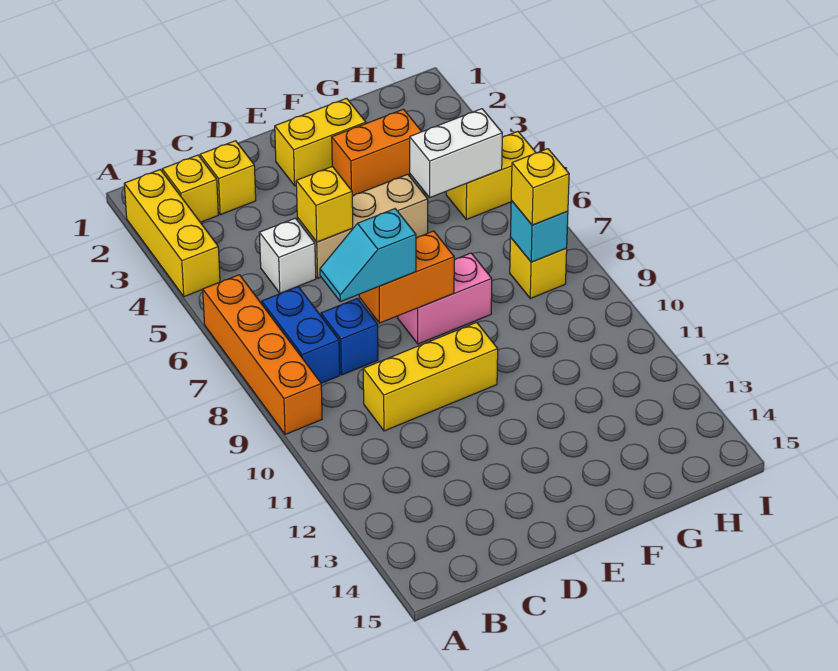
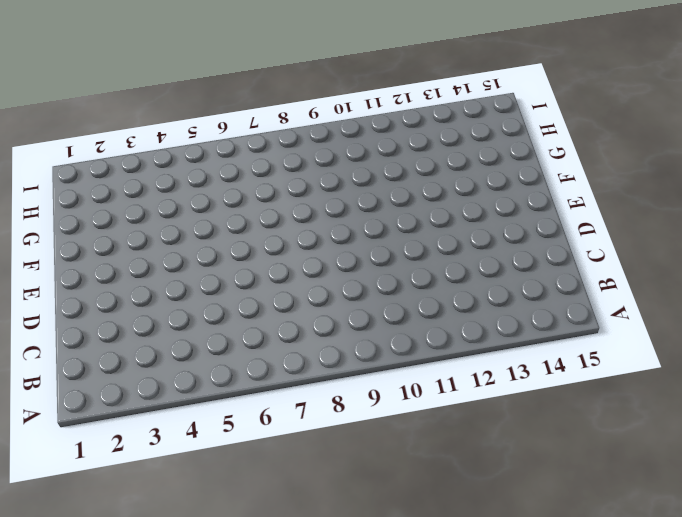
none -> yellow brick A2:A4 level 1
none -> orange brick A6:A9 level 1
none -> yellow brick B2 level 1

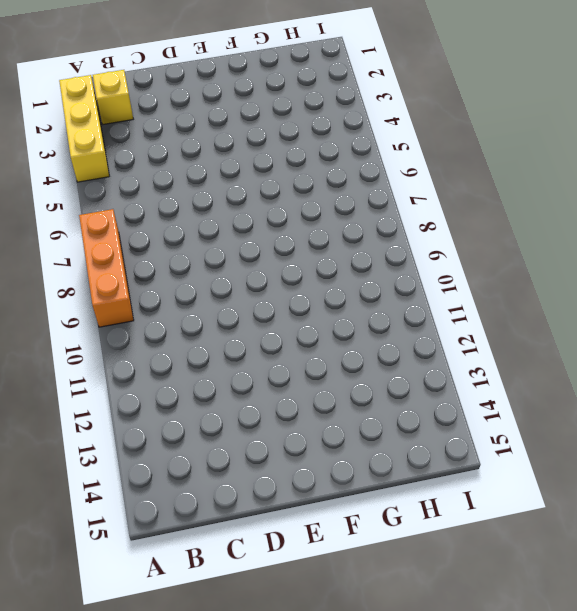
orange brick A7:A9 level 1 -> orange brick A6:A9 level 1
none -> blue brick B7:B8 level 1
none -> yellow brick C2 level 1
none -> white brick C5 level 1

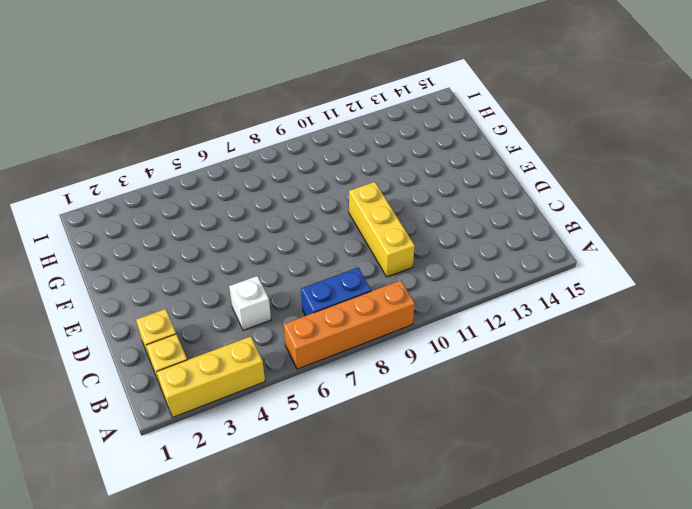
none -> blue brick C8 level 1
none -> tan brick D5:F5 level 1
none -> yellow brick E2:F2 level 1

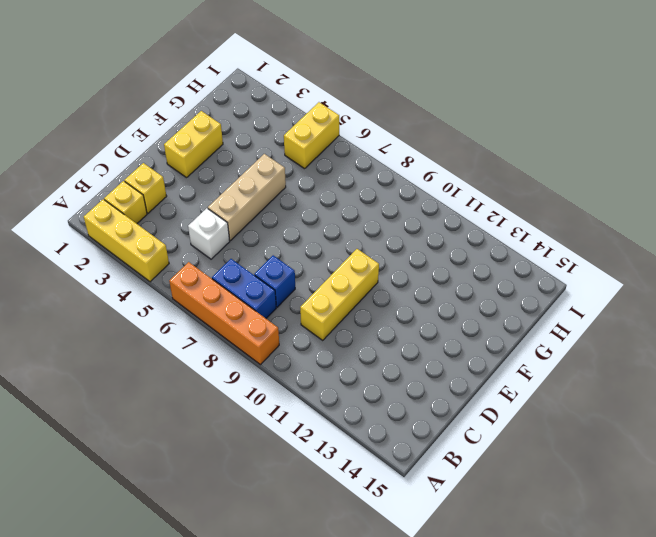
none -> pink brick E8:F8 level 1
none -> orange brick F3:G3 level 1
none -> yellow brick H8 level 1

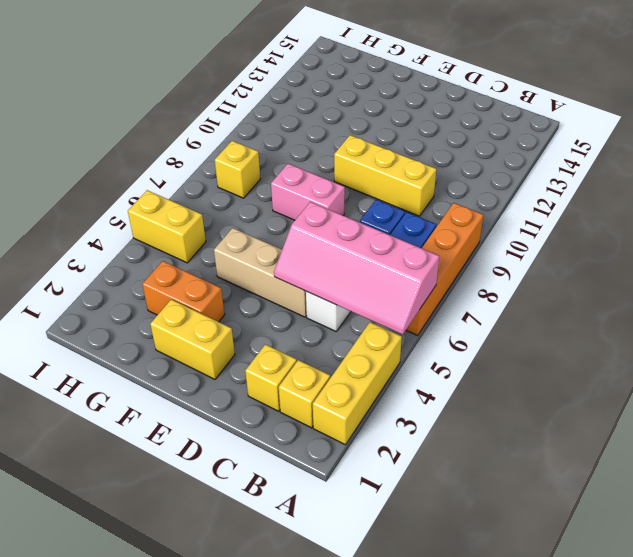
pink slope A5:D6 level 2 top 6 -> yellow brick D5 level 2
none -> orange brick D8:E8 level 2
none -> white brick G5:H5 level 2
none -> cyan brick H8 level 2

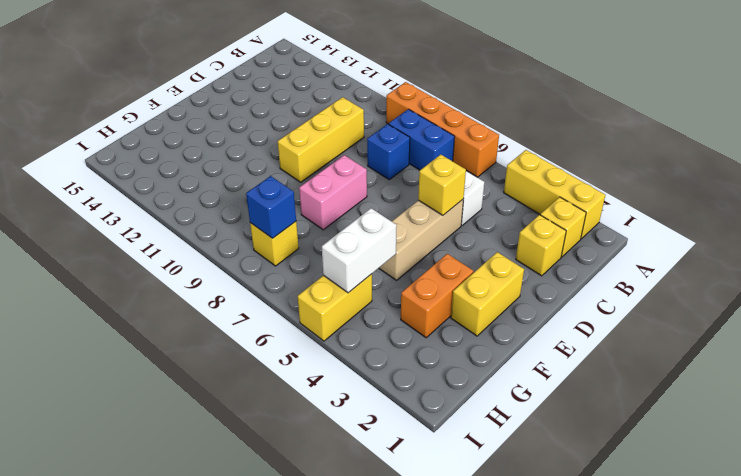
blue brick H8 level 2 -> cyan brick H8 level 2
none -> orange brick D8:E8 level 2
none -> cyan slope C8:D8 level 3 top D
none -> yellow brick H8 level 3

